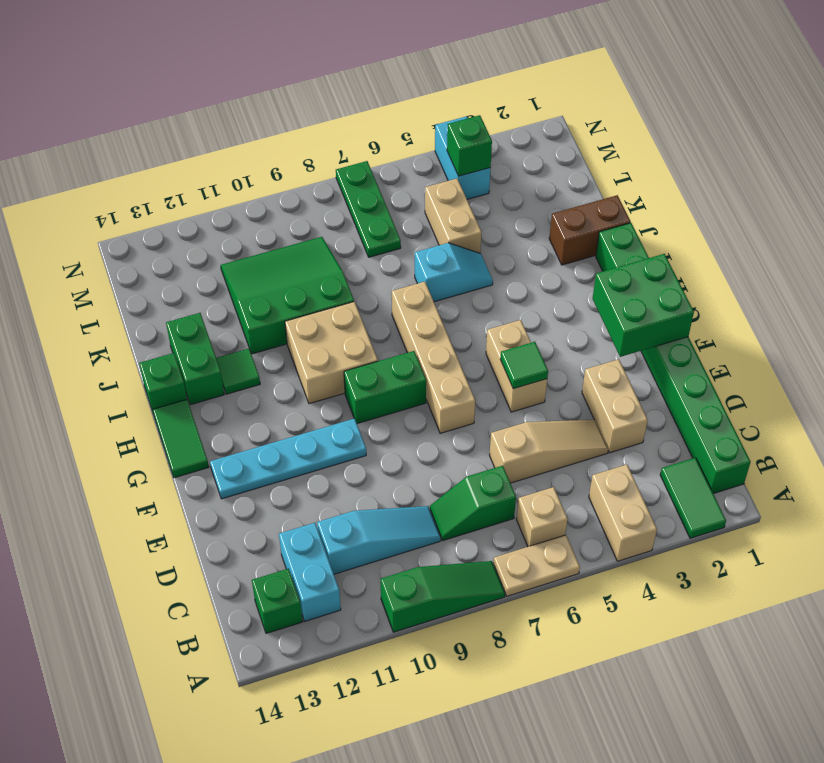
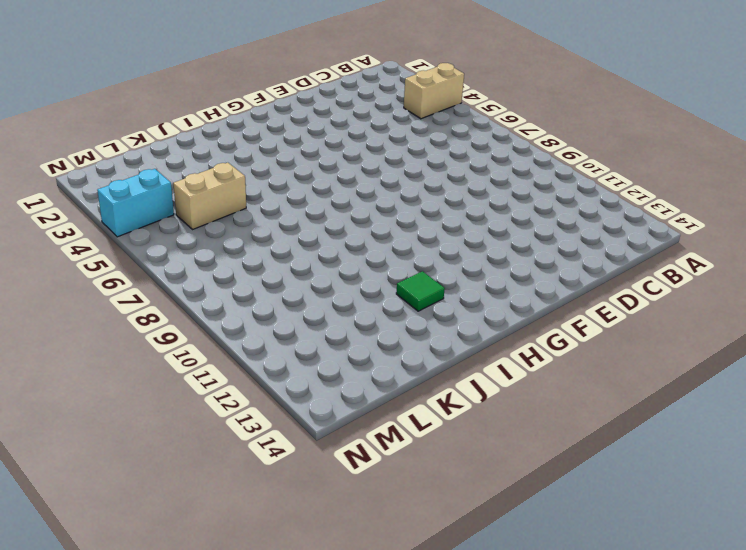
none -> green tile A2:B2 level 1
none -> tan plate A6:A7 level 1
none -> green slope A8:A10 level 1 top 10
none -> green brick B1:I1 level 1

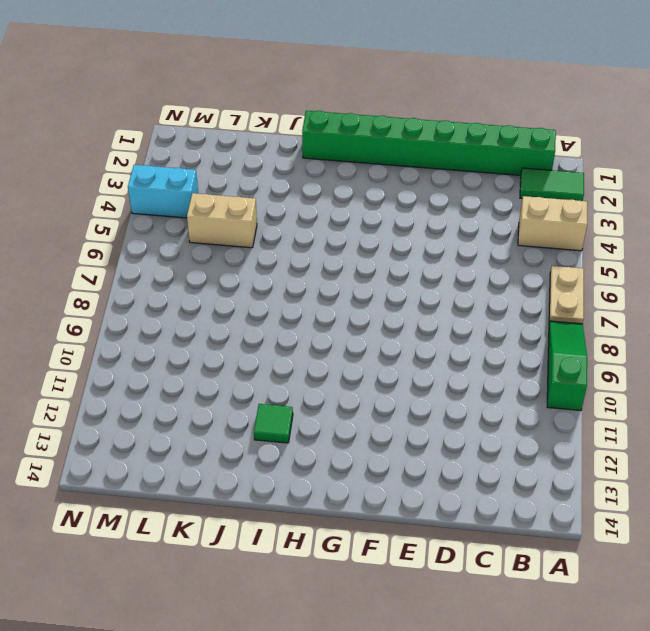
none -> tan brick B6 level 1
none -> cyan brick B12:C12 level 1
none -> green brick B13 level 1
none -> green slope C7:C8 level 1 top 7

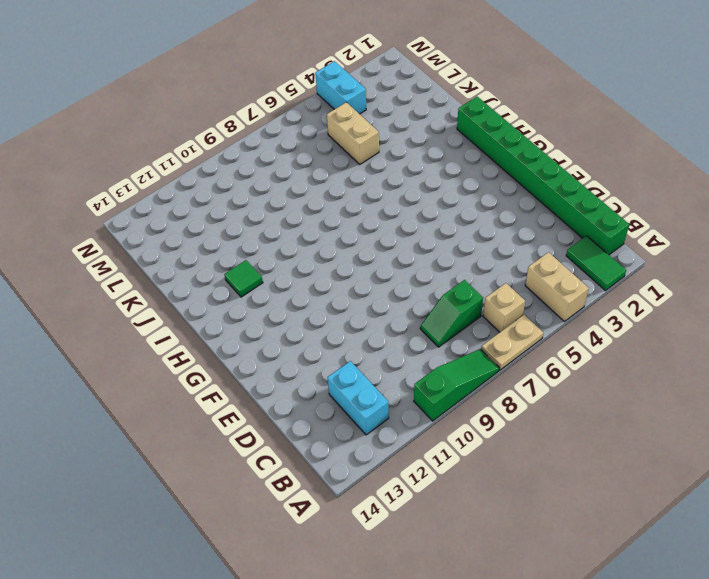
none -> green brick B13 level 1
none -> cyan slope C9:C11 level 1 top 11
none -> tan brick D3:E3 level 1
none -> tan slope D4:D6 level 1 top 6

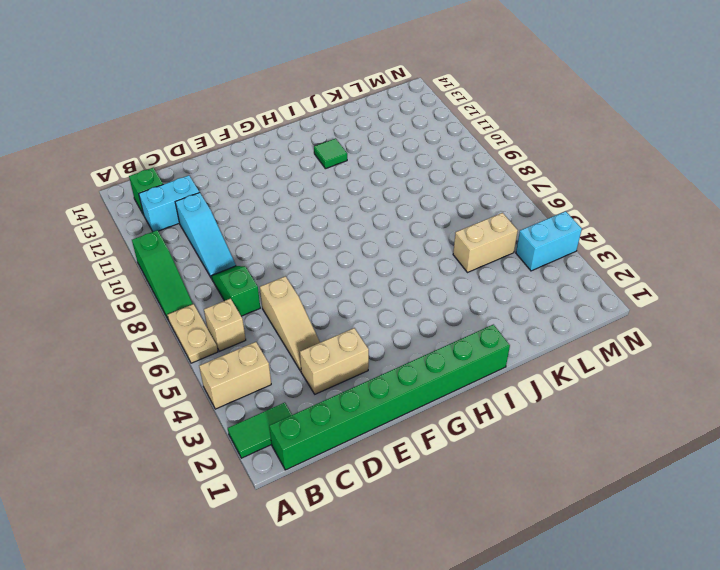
none -> tan brick F5:G5 level 1
none -> tan brick F7:I7 level 1
none -> cyan plate F10:F13 level 1
none -> green brick G8:G9 level 1

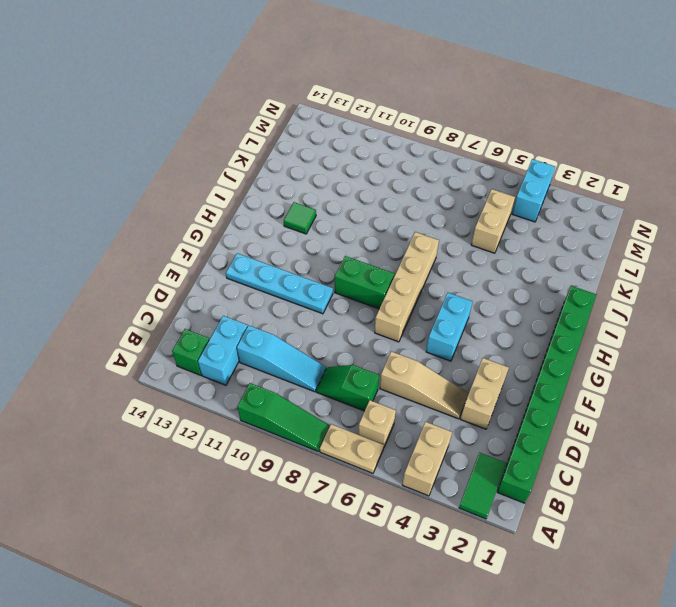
cyan brick F5:G5 level 1 -> tan brick F5:G5 level 1
none -> green tile G14:H14 level 1
none -> tan brick H9:I10 level 1
none -> green brick I13:J13 level 1
none -> green brick I14 level 1

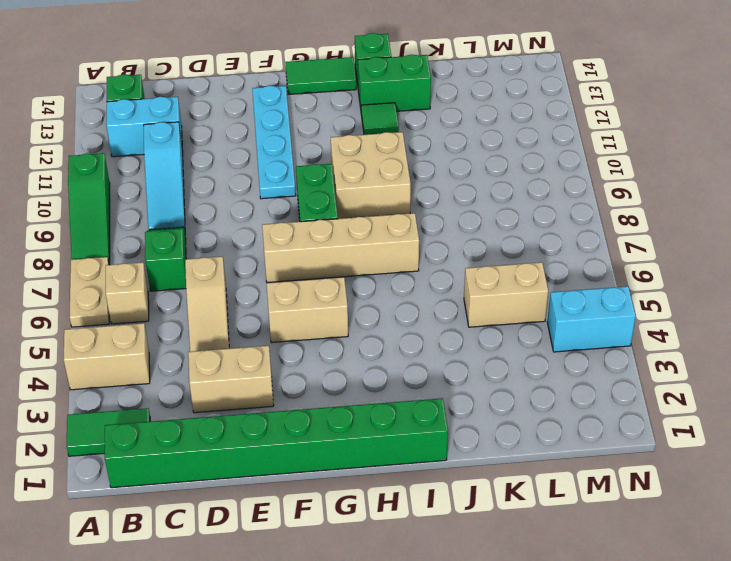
none -> brown brick J1:J2 level 1
none -> cyan slope J5:J6 level 1 top 6
none -> green slope J9:L11 level 1 top J
none -> green plate L7:N7 level 1

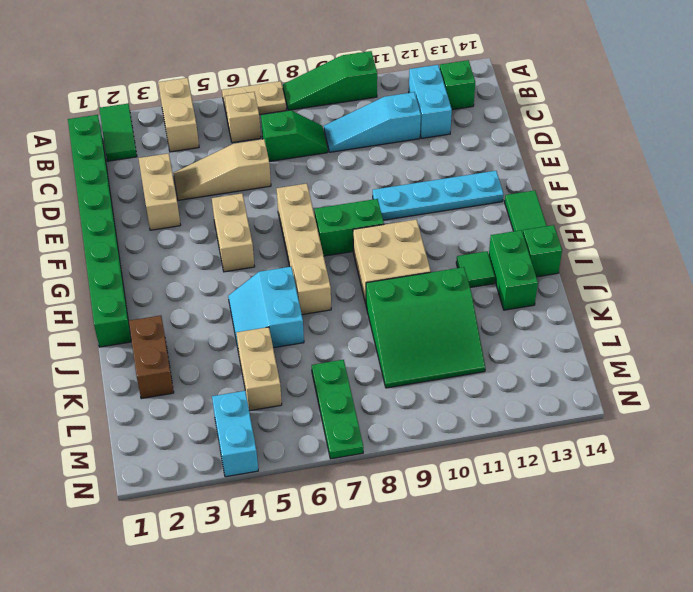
cyan slope I5:J6 level 1 top 6 -> cyan slope J5:J6 level 1 top 6
brown brick J2:K2 level 1 -> brown brick J1:J2 level 1
none -> green brick F1:G2 level 2
none -> green tile F5 level 2
none -> green brick M4 level 2

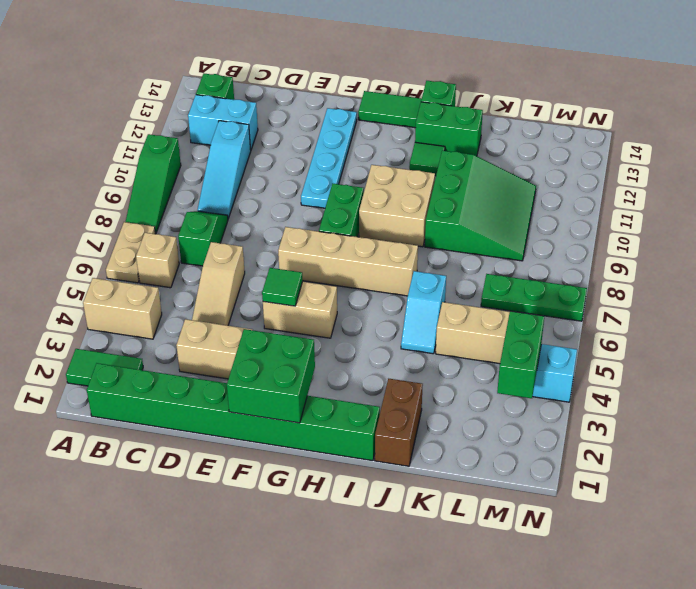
green brick M3:M4 level 2 -> green brick M4 level 2

